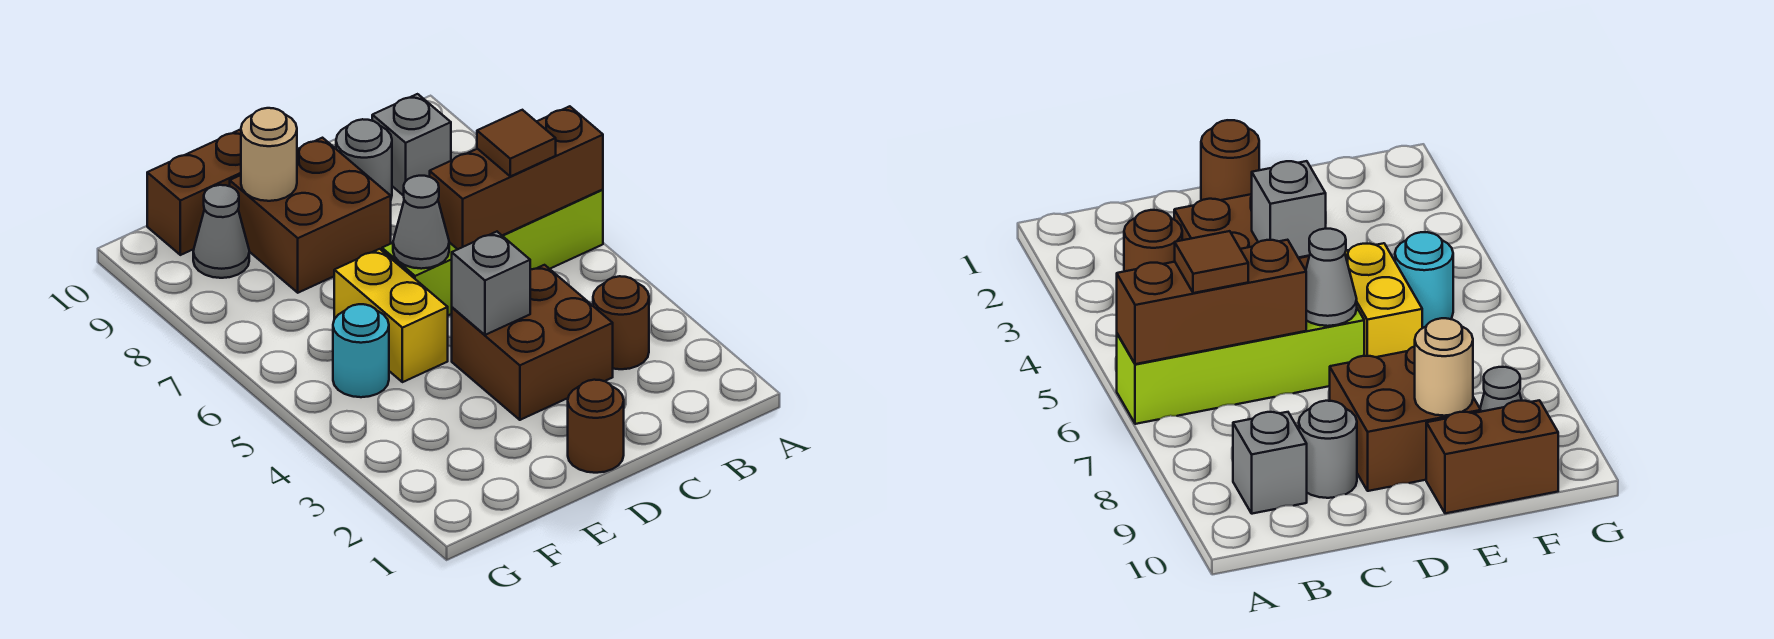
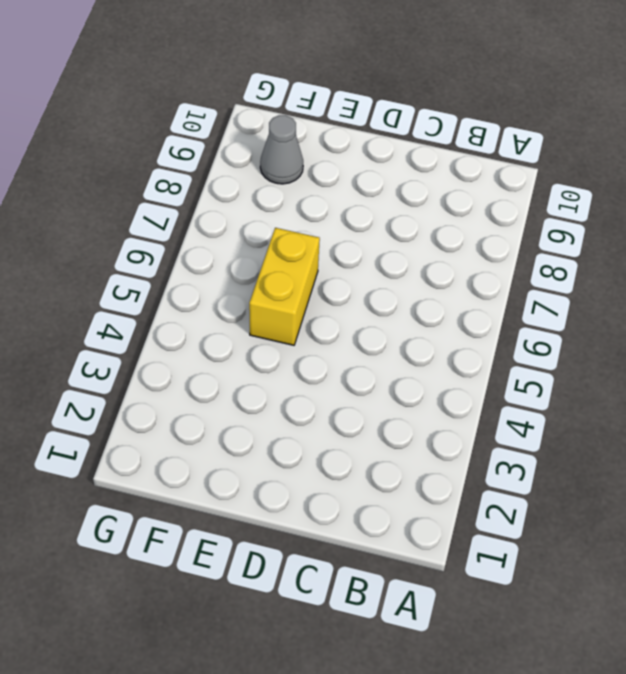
none -> lime brick A6:D6 level 1
none -> brown round brick B3 level 1
none -> grey brick B9 level 1

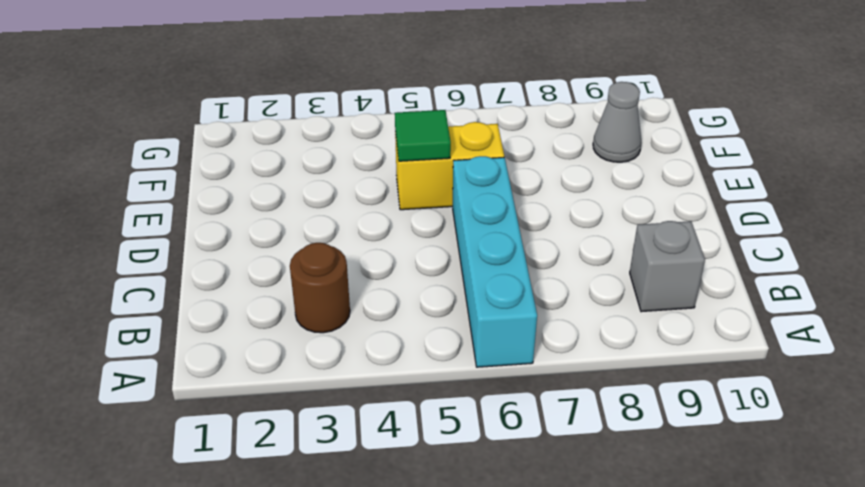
cyan brick A6:D6 level 1 -> lime brick A6:D6 level 1
green tile E5 level 2 -> none
none -> brown brick C3:D4 level 1
none -> grey round brick C9 level 1
none -> brown round brick D1 level 1

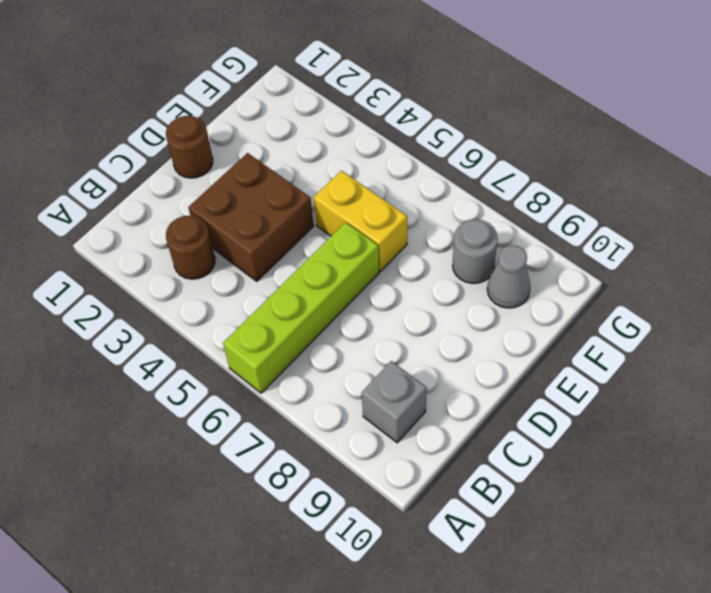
grey round brick F8 level 1 -> grey round brick C9 level 1
none -> brown brick D8:E9 level 1
none -> brown brick E10:F10 level 1
none -> cyan round brick F5 level 1

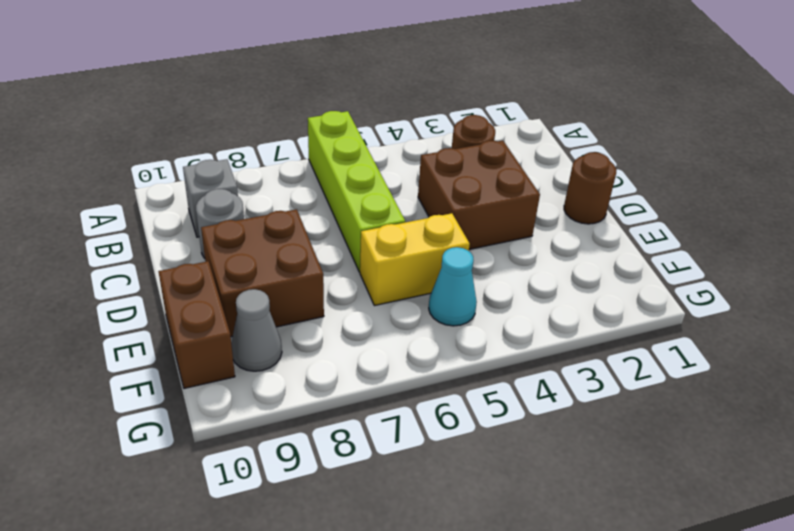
cyan cone F5 level 1 -> cyan round brick F5 level 1
none -> brown brick A6:C6 level 2
none -> grey brick D4 level 2
none -> grey cone D6 level 2

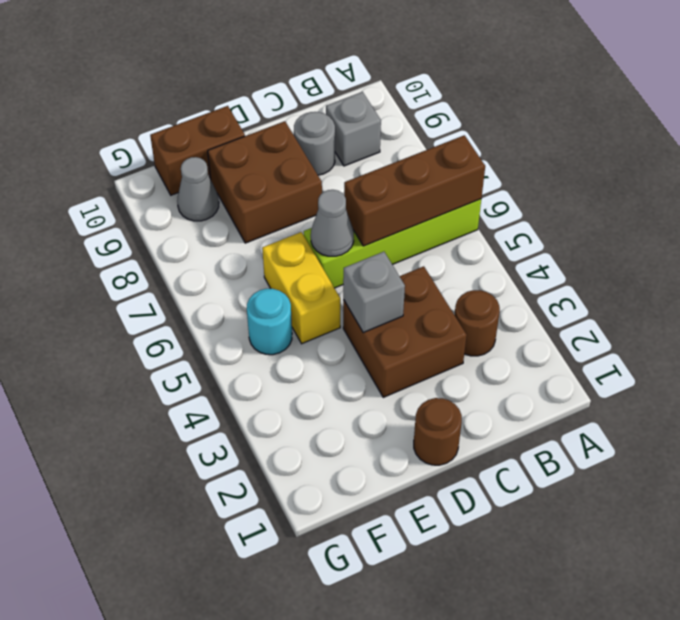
none -> tan round brick E9 level 2
none -> brown tile B6 level 3

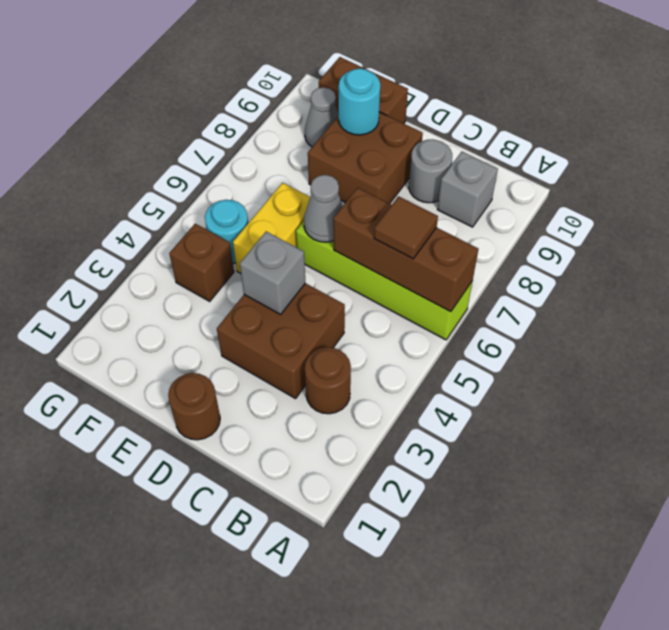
cyan round brick E9 level 2 -> tan round brick E9 level 2
brown brick F4 level 1 -> none

